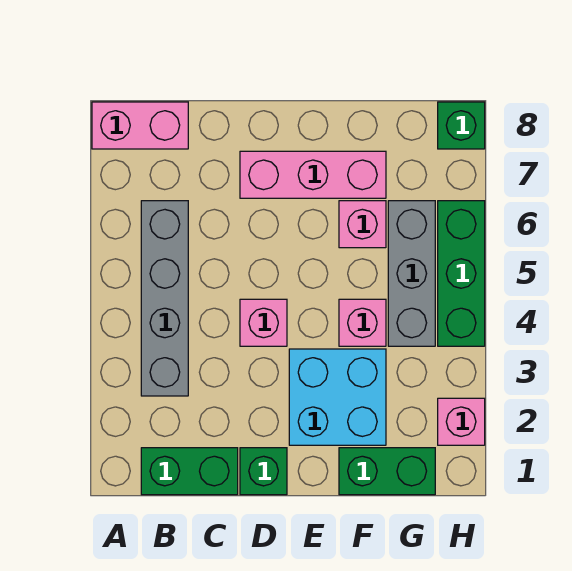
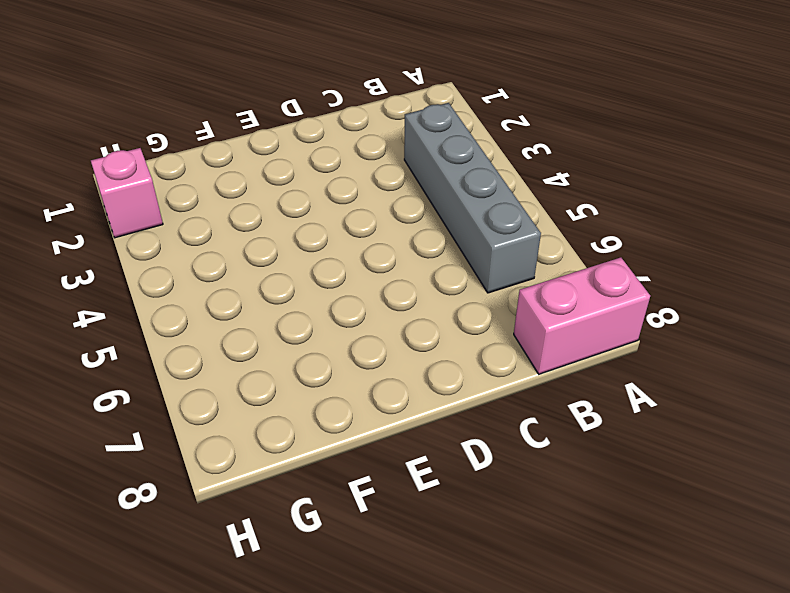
none -> green brick B1:C1 level 1
none -> green brick D1 level 1
none -> pink brick D4 level 1

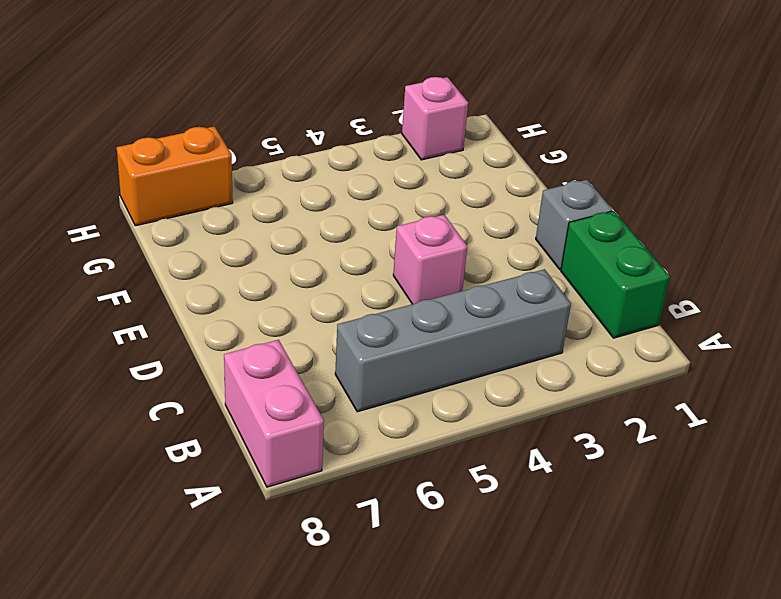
grey brick D1 level 1 -> green brick D1 level 1
orange brick H7:H8 level 1 -> green brick H8 level 1
none -> pink brick D7:F7 level 1
none -> cyan brick E2:F3 level 1
none -> green brick F1:G1 level 1

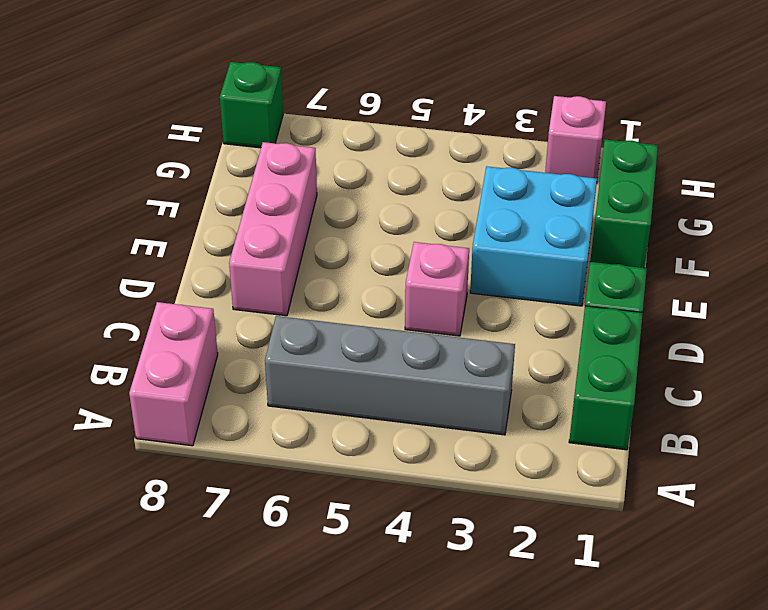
none -> pink brick F4 level 1
none -> pink brick F6 level 1
none -> grey brick G4:G6 level 1

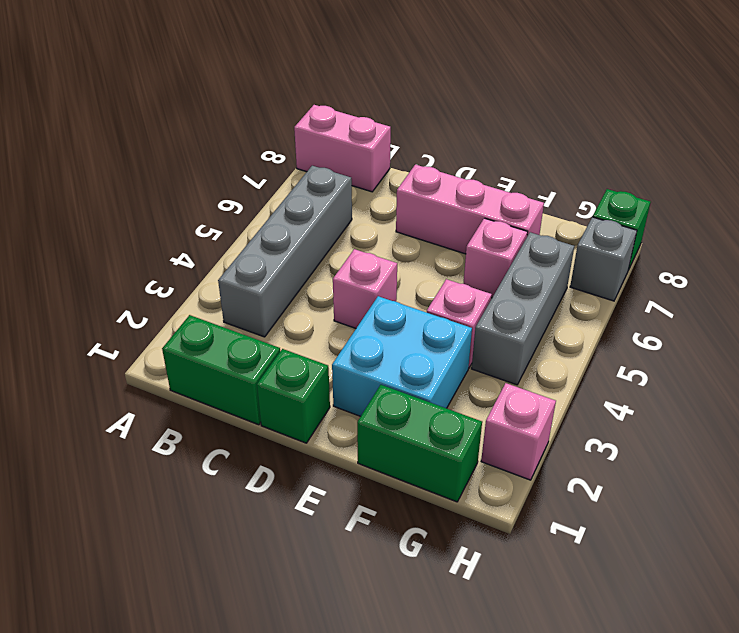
grey brick H7 level 1 -> none
none -> green brick H4:H6 level 1

